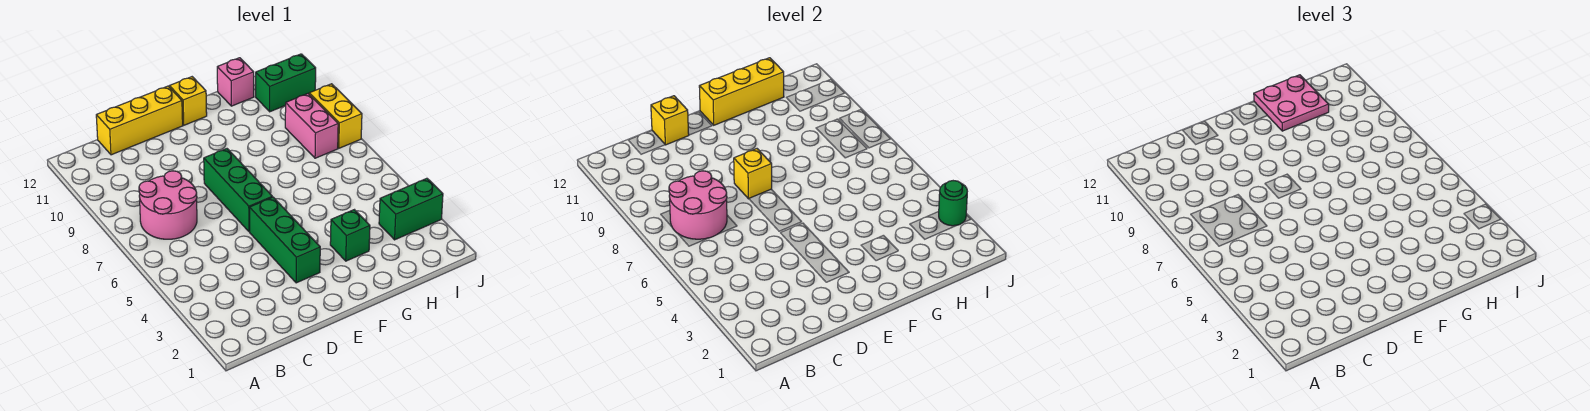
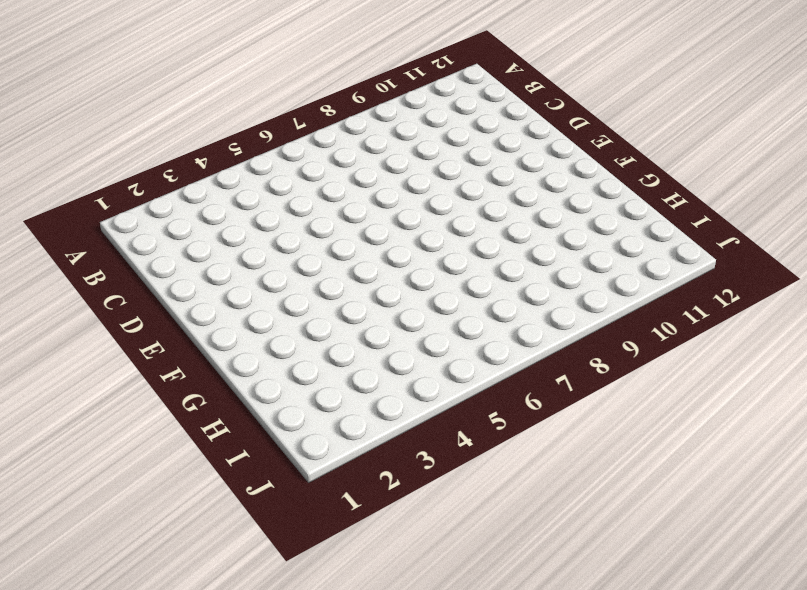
none -> pink round brick B7:C8 level 1
none -> yellow brick C12:E12 level 1
none -> green brick E3:E5 level 1

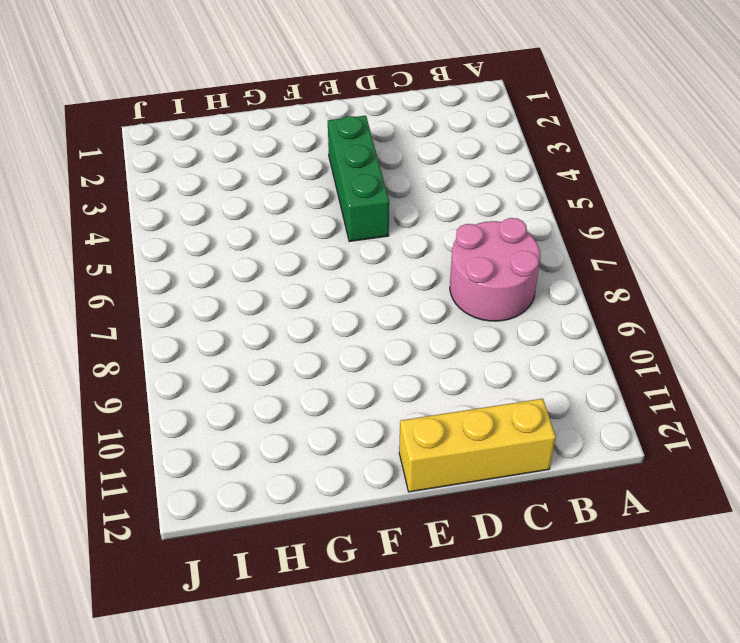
none -> green brick E6:E8 level 1
none -> yellow brick F12 level 1
none -> green brick G3 level 1

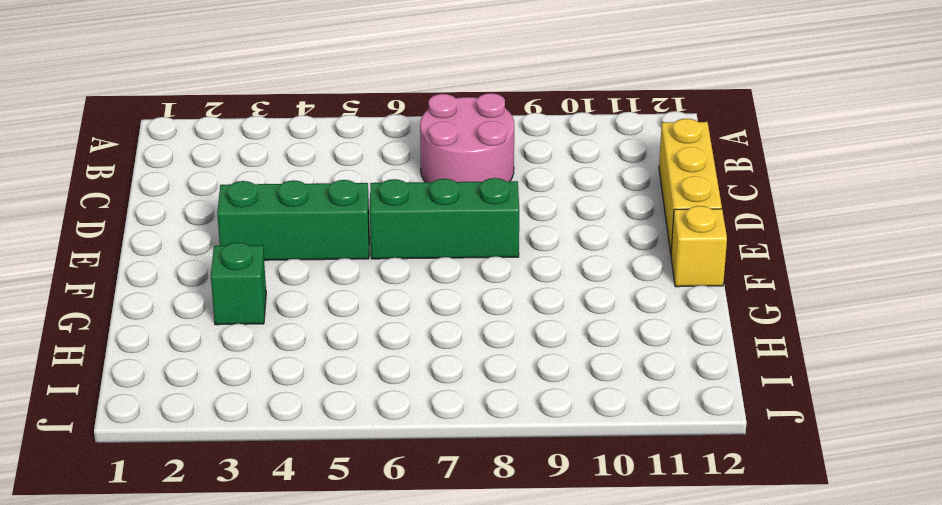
none -> pink brick H12 level 1
none -> green brick I3:J3 level 1
none -> pink brick I8:I9 level 1

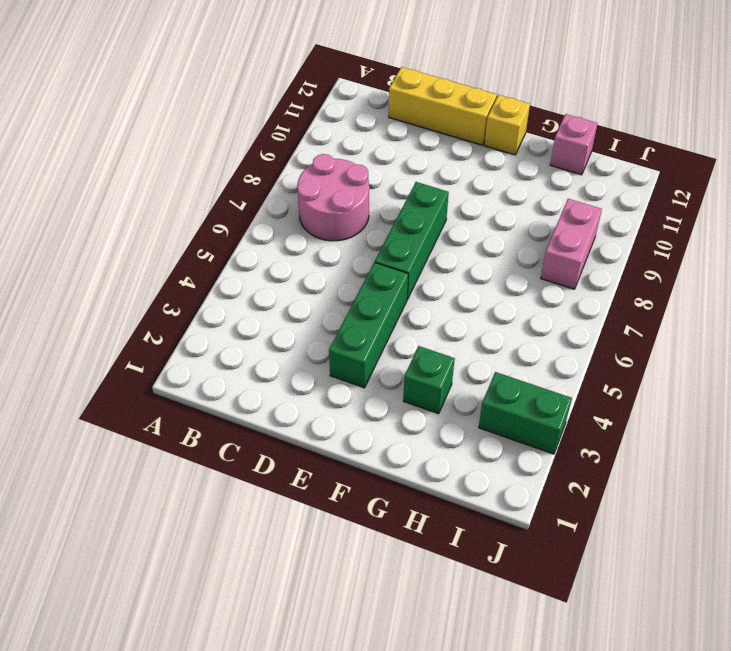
none -> green brick I11:J11 level 1
none -> yellow brick J8:J9 level 1
none -> pink round brick B7:C8 level 2

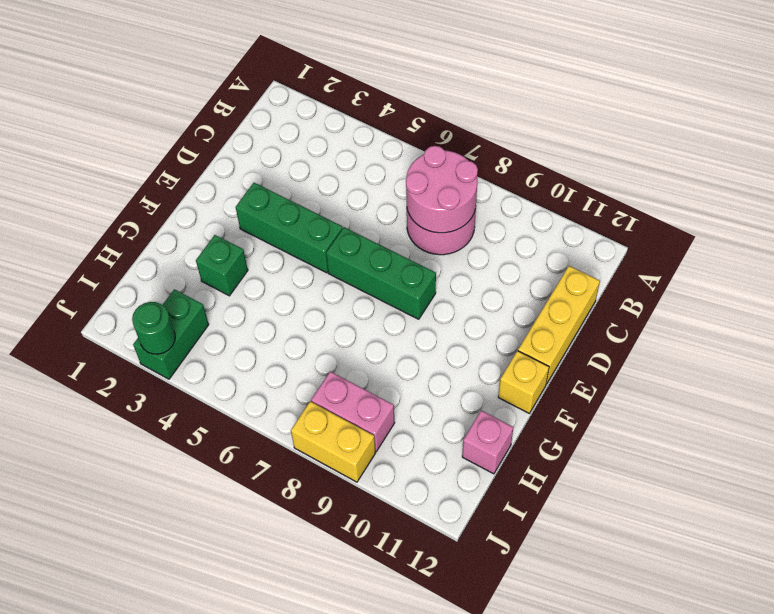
none -> green brick I11:J11 level 1
none -> yellow brick D12 level 2
none -> yellow brick E8 level 2

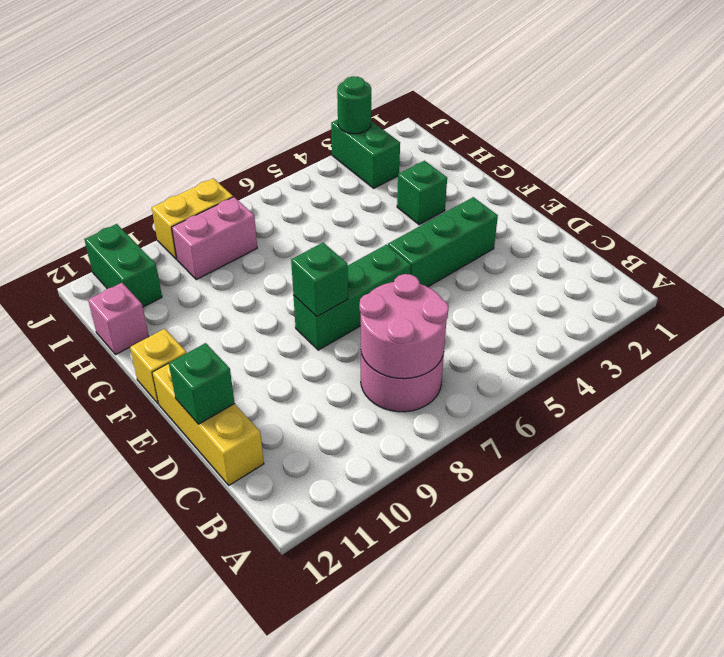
green brick D12 level 2 -> yellow brick D12 level 2
green brick E8 level 2 -> yellow brick E8 level 2
none -> yellow brick F12:H12 level 2
none -> pink plate G11:H12 level 3

